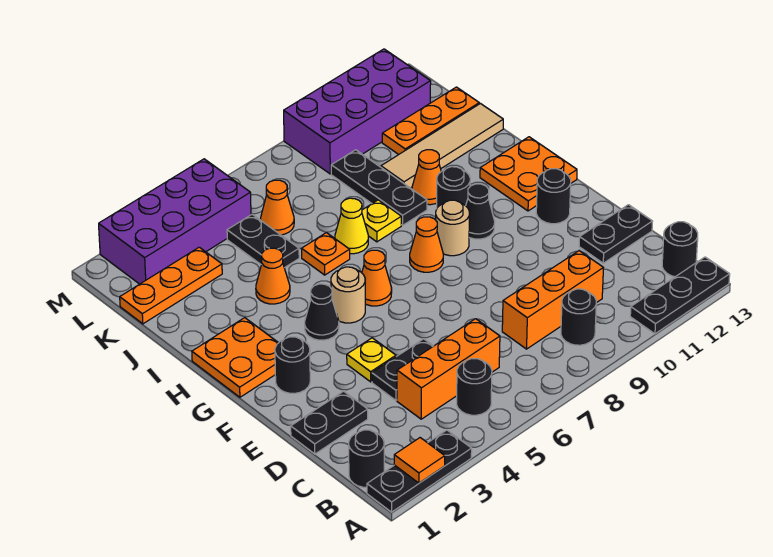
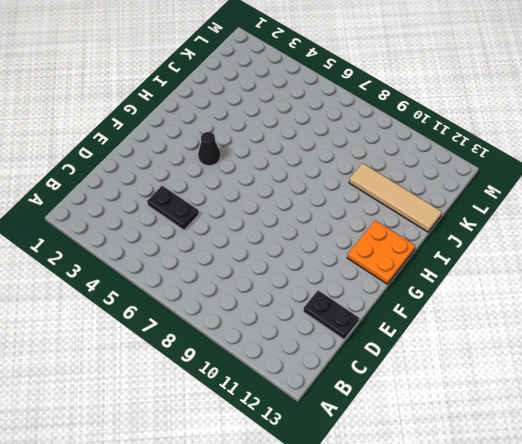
none -> black plate A1:A3 level 1
none -> black plate A11:A13 level 1
none -> black round brick B1 level 1
none -> black round brick B5 level 1

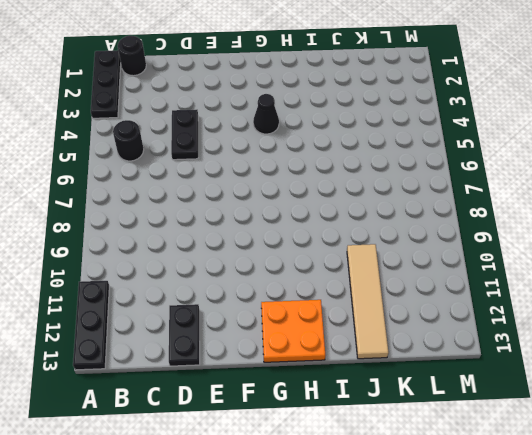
none -> black round brick B9 level 1
none -> black round brick B13 level 1
none -> orange brick C4:C6 level 1
none -> orange brick C8:C10 level 1

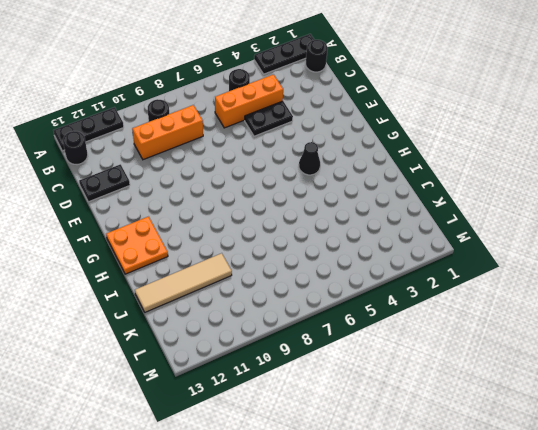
none -> black plate D1:D2 level 1
none -> yellow plate E4 level 1
none -> black round brick F2 level 1
none -> black round brick F12 level 1

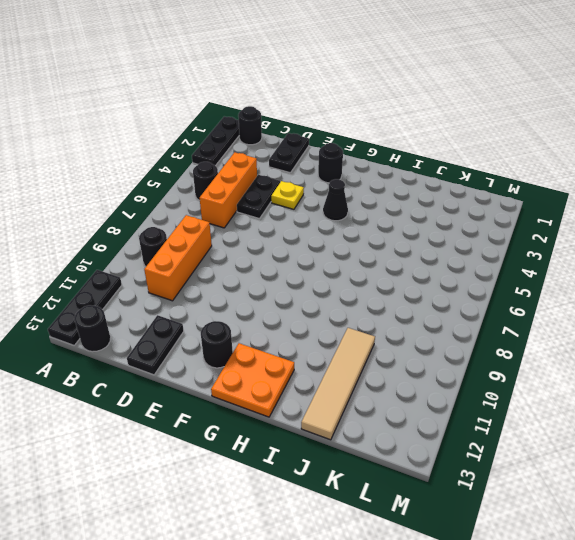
none -> orange plate G1:H2 level 1
none -> tan round brick G5 level 1
none -> orange cone G6 level 1
none -> orange cone G8 level 1

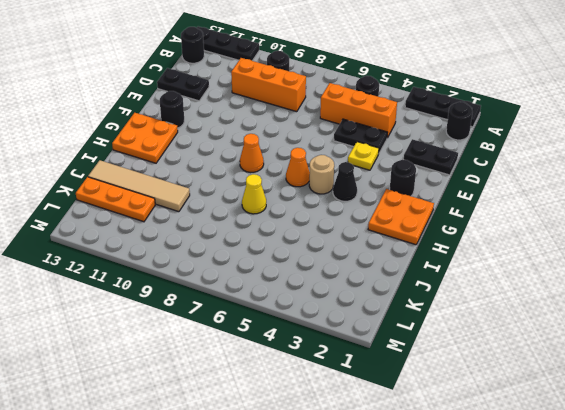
none -> tan round brick G9 level 1
none -> black cone G10 level 1
none -> black round brick H10 level 1
none -> orange cone I4 level 1

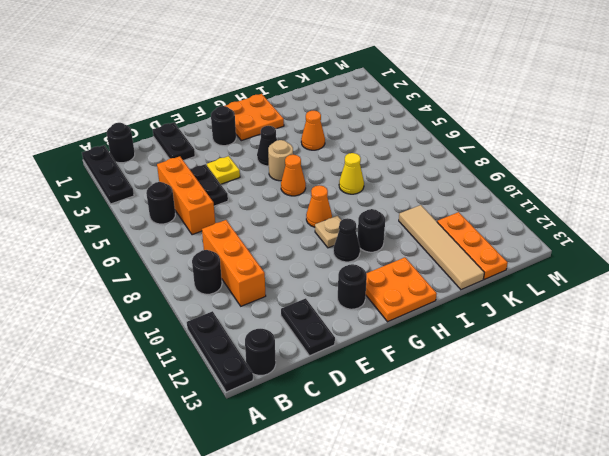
tan plate G9 level 1 -> tan round brick G9 level 1
none -> orange plate I6 level 1
none -> yellow plate I8 level 1
none -> black plate I9:K9 level 1
none -> orange cone I10 level 1

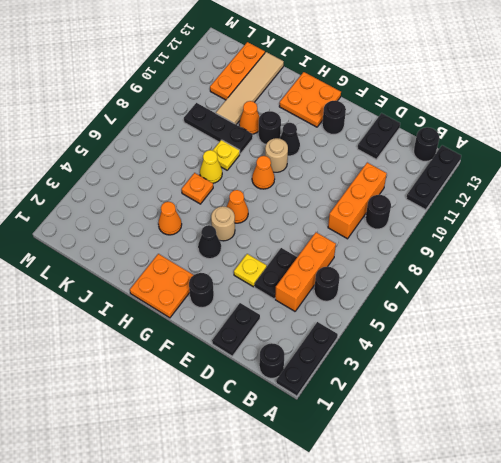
none -> black plate J5:K5 level 1
none -> orange plate K1:K3 level 1
none -> orange cone K6 level 1
none -> purple brick L2:M5 level 1

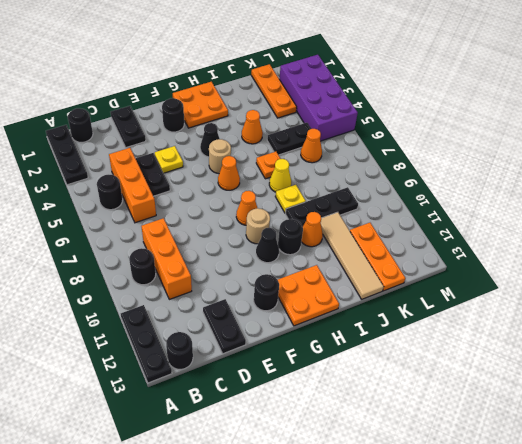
none -> purple brick L9:M12 level 1
none -> orange tile A2 level 2

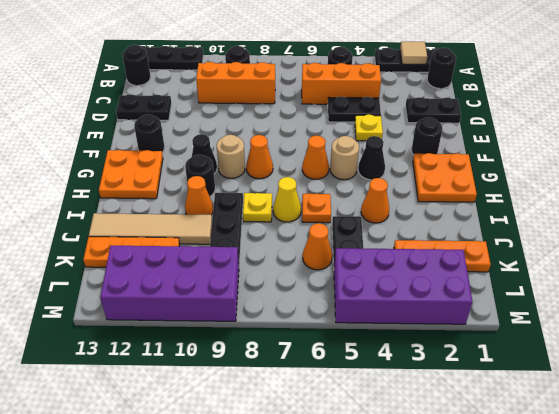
tan tile A2 level 2 -> orange tile A2 level 2

